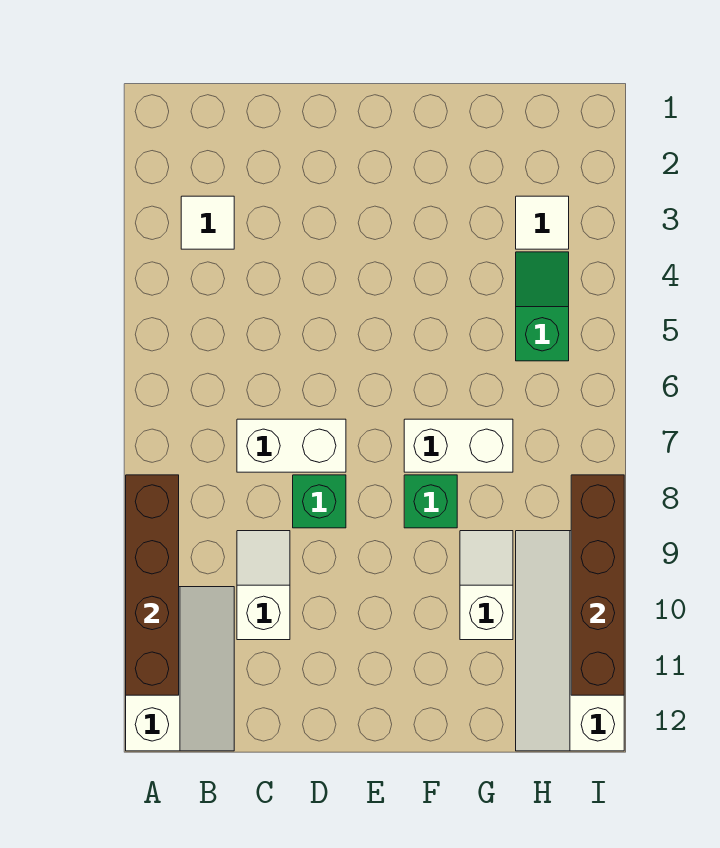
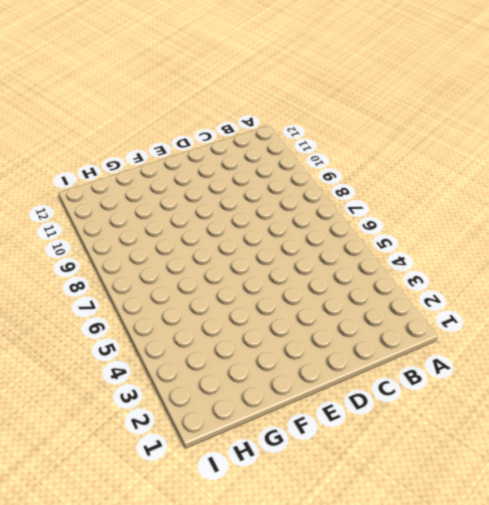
none -> white slope A10:B12 level 1 top A
none -> white tile B3 level 1
none -> white brick C7:D7 level 1

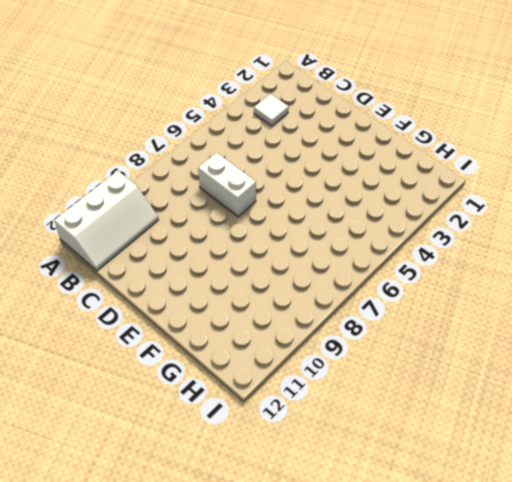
none -> white slope C9:C10 level 1 top 10
none -> green brick D8 level 1
none -> white brick F7:G7 level 1

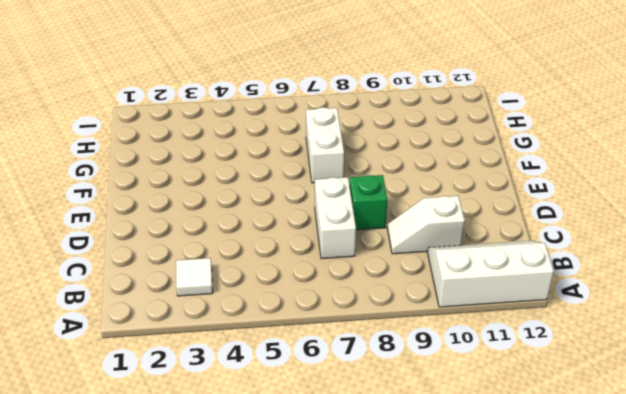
none -> green brick F8 level 1
none -> white slope G9:G10 level 1 top 10
none -> white tile H3 level 1

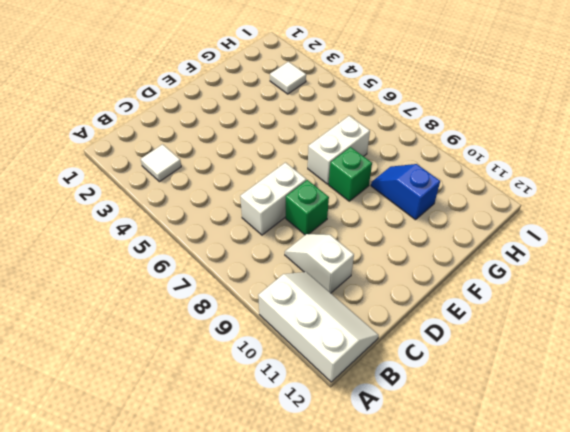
blue slope G9:G10 level 1 top 10 -> white slope G9:G10 level 1 top 10
none -> green slope H4:H5 level 1 top 5
none -> white slope H9:I12 level 1 top I
none -> brown brick A8:A11 level 2

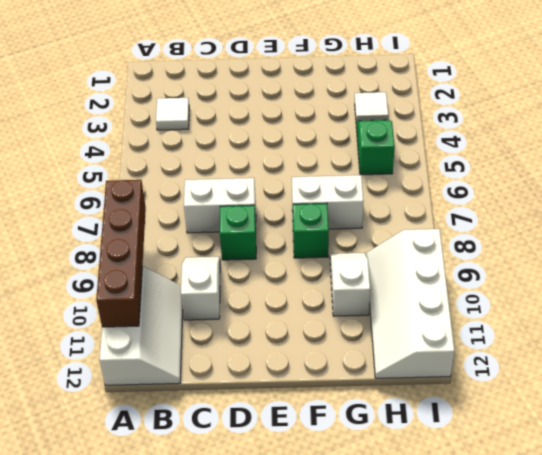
none -> brown brick I8:I11 level 2

